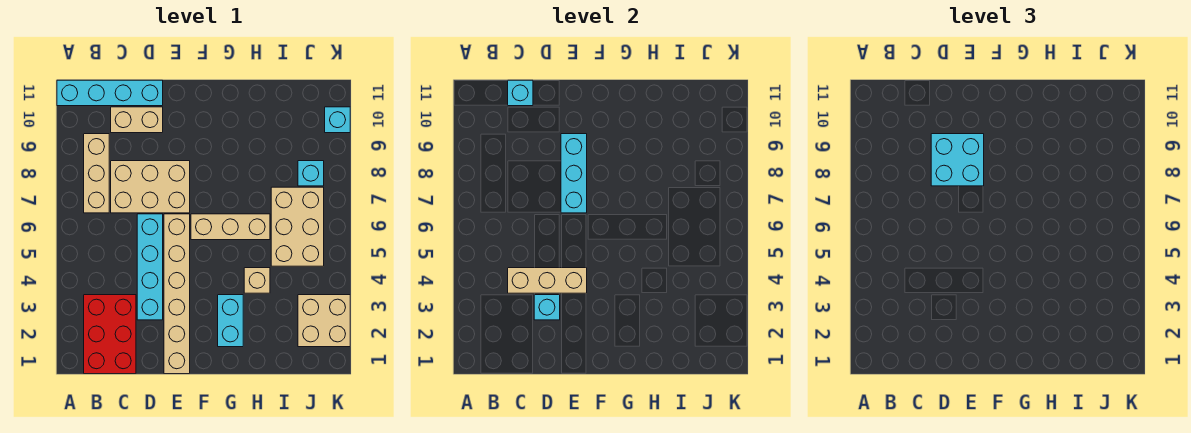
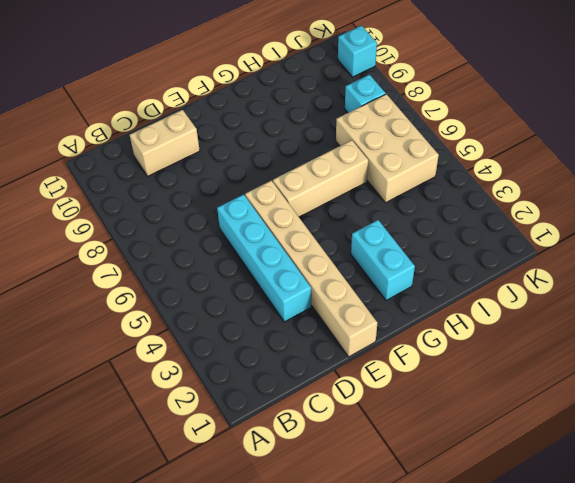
none -> cyan brick A11:D11 level 1
none -> red brick B1:C3 level 1
none -> tan brick B7:B9 level 1

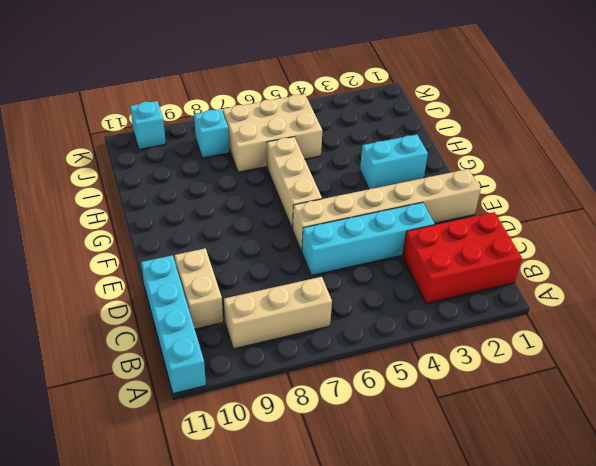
none -> tan brick C7:E8 level 1
none -> tan brick H4 level 1
none -> tan brick J2:K3 level 1

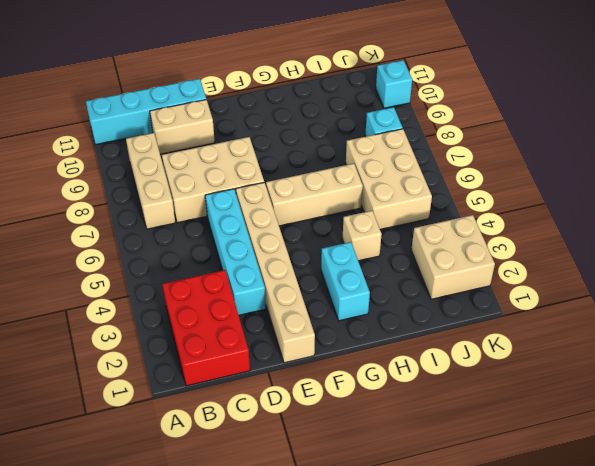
none -> tan brick C4:E4 level 2
none -> cyan brick C11 level 2
none -> cyan brick D3 level 2

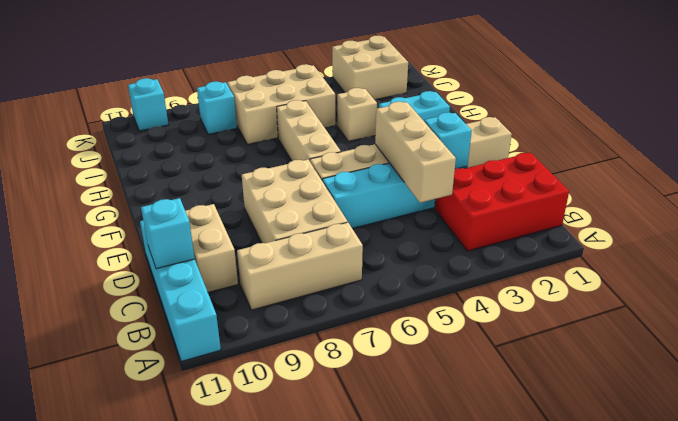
none -> cyan brick E7:E9 level 2
none -> cyan brick D8:E9 level 3

